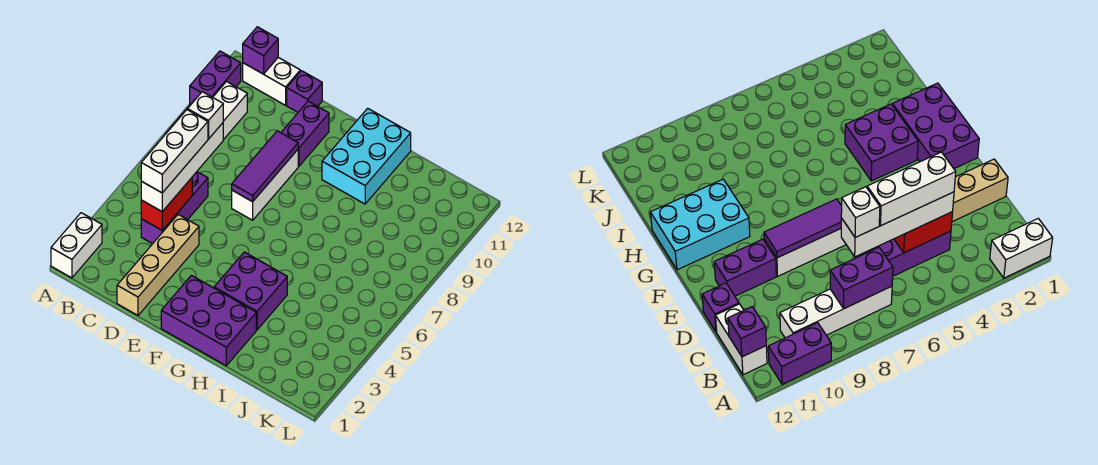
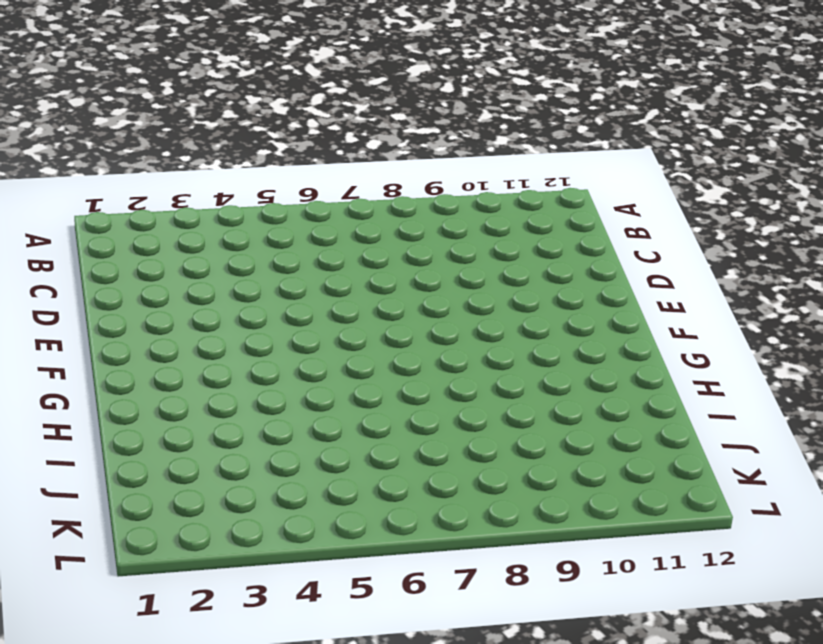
none -> white brick A1:A2 level 1
none -> purple brick A10:A11 level 1
none -> white brick B7:B10 level 1

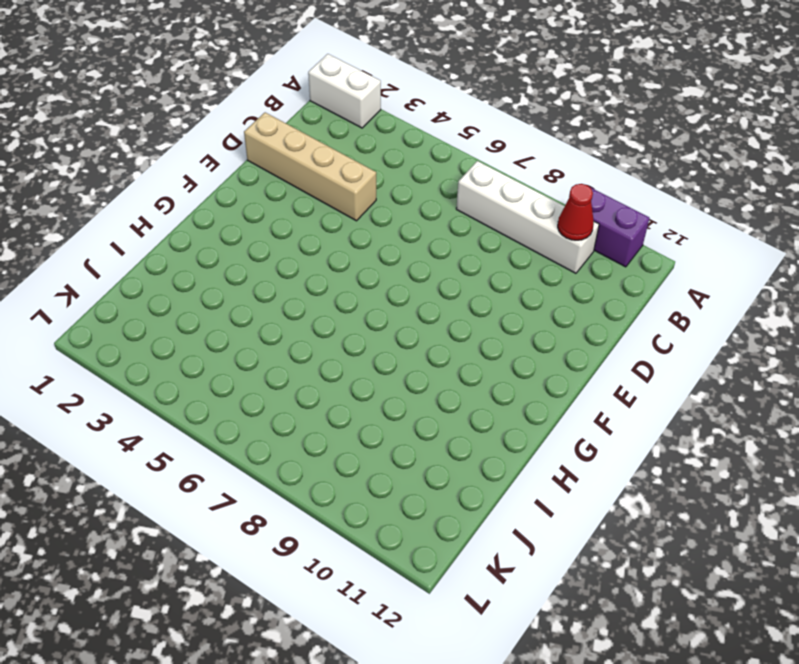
red cone B10 level 2 -> none
none -> white brick B12:C12 level 1
none -> purple brick C4:C6 level 1
none -> purple brick D12 level 1

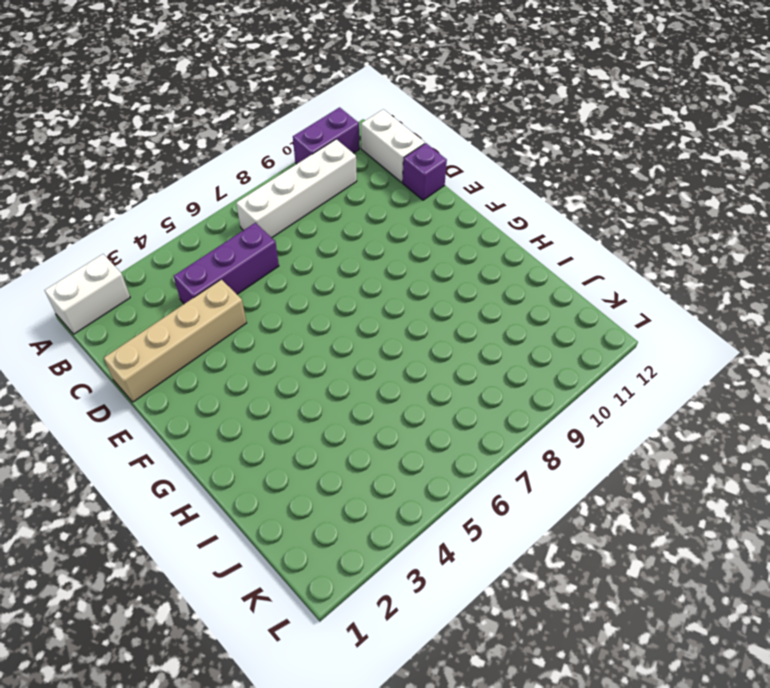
none -> white brick E7:E9 level 1
none -> purple brick E10:E11 level 1
none -> purple brick F1:H2 level 1

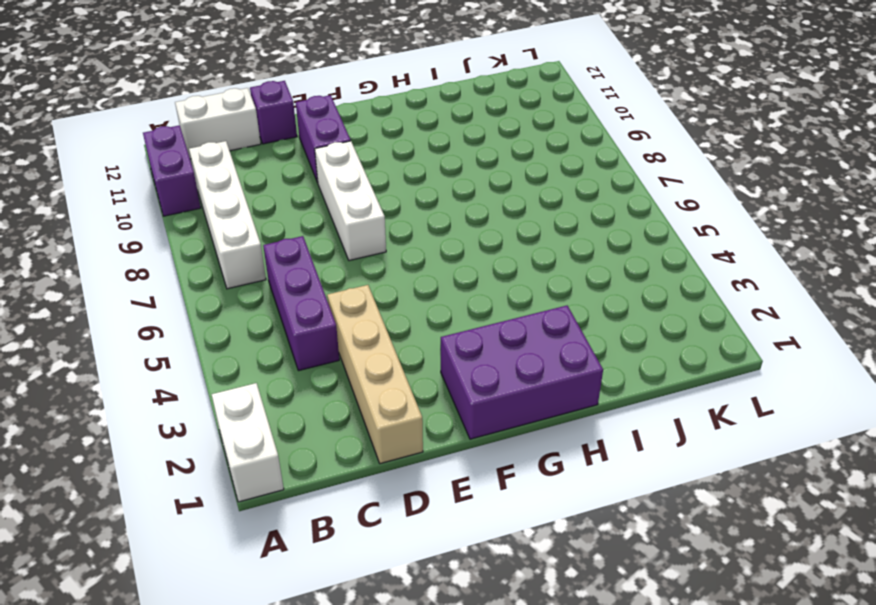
none -> purple brick G3:H4 level 1
none -> cyan brick G10:H12 level 1
none -> purple brick B7:B8 level 2

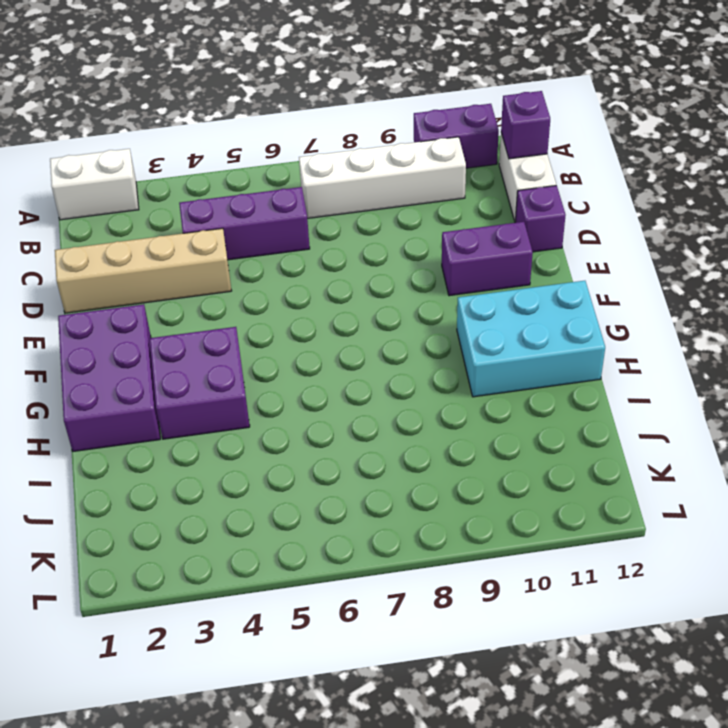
none -> white brick E7:E9 level 1
none -> purple brick B7:B8 level 2
none -> red brick C4:C5 level 2

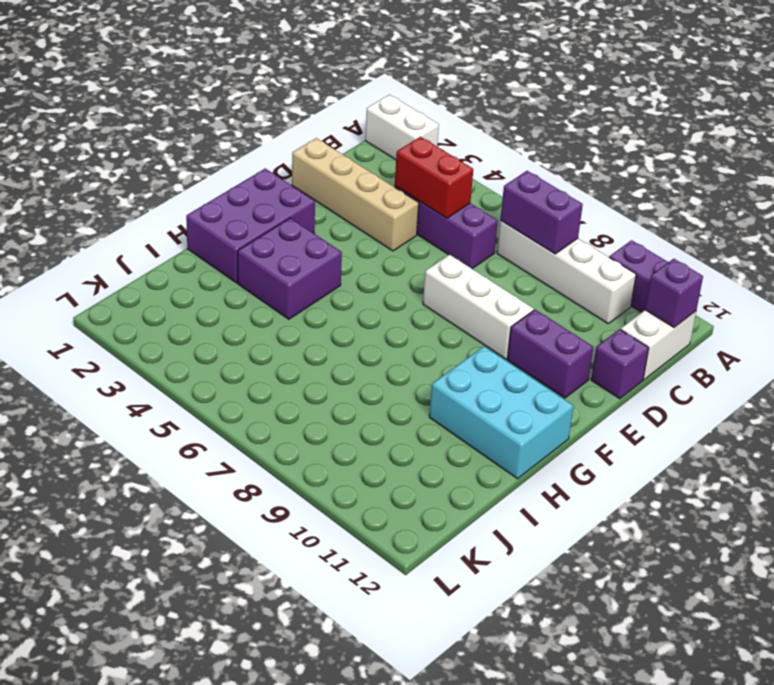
none -> purple tile E7:E9 level 2
none -> white brick C4:C7 level 3
none -> white brick C4:C6 level 4

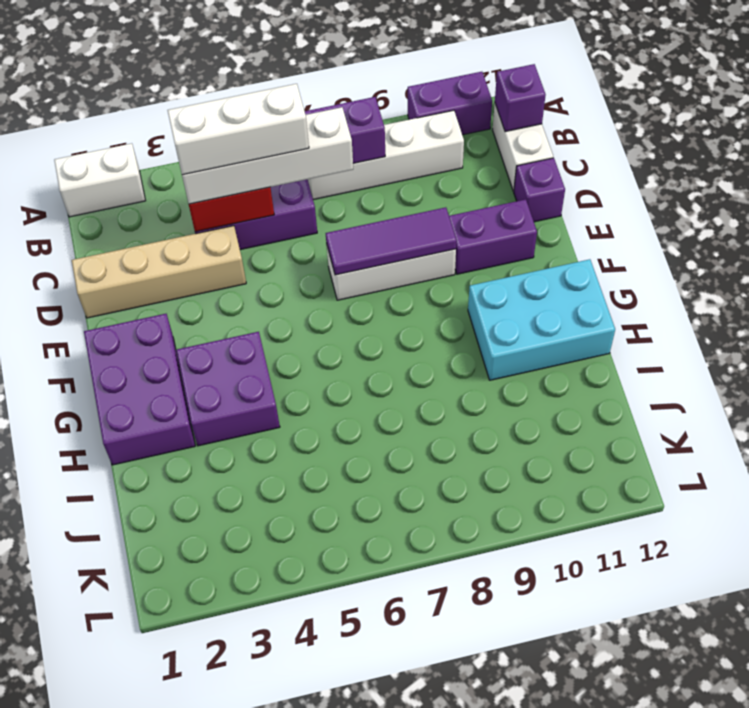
none -> white brick C7 level 4

